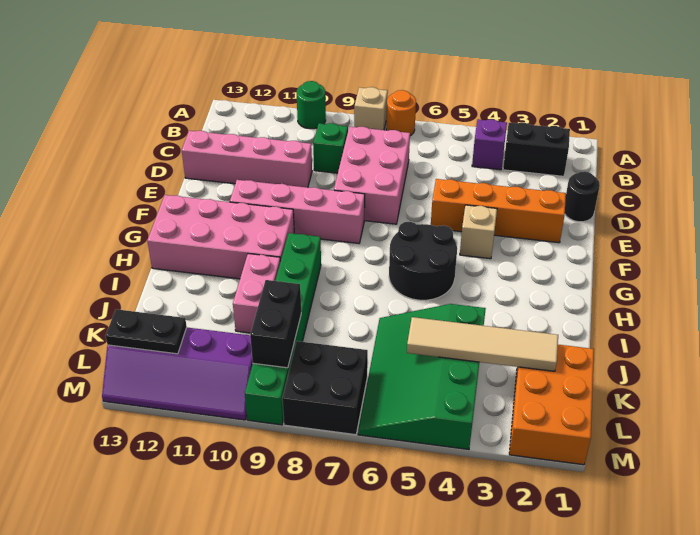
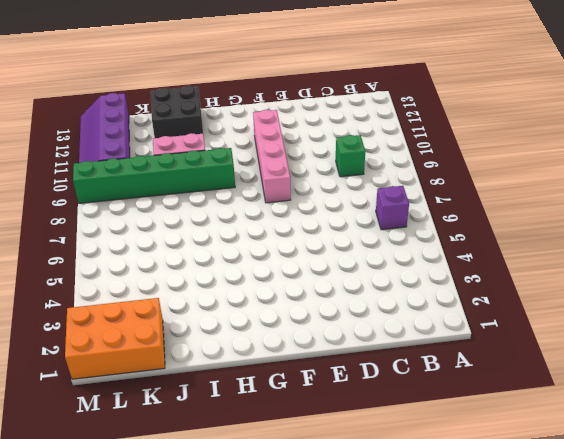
purple brick B6 level 1 -> purple brick B4 level 1
black brick I12:J13 level 1 -> black brick L7:M8 level 1
none -> orange round brick A7 level 1
none -> tan brick A8 level 1
none -> green round brick A10 level 1

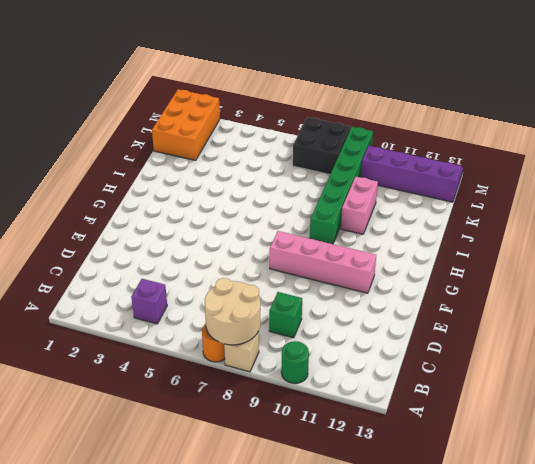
tan round brick A7:B8 level 2 -> none
none -> black brick B2:B3 level 1
none -> pink brick C7:E8 level 1
none -> black round brick D1 level 1

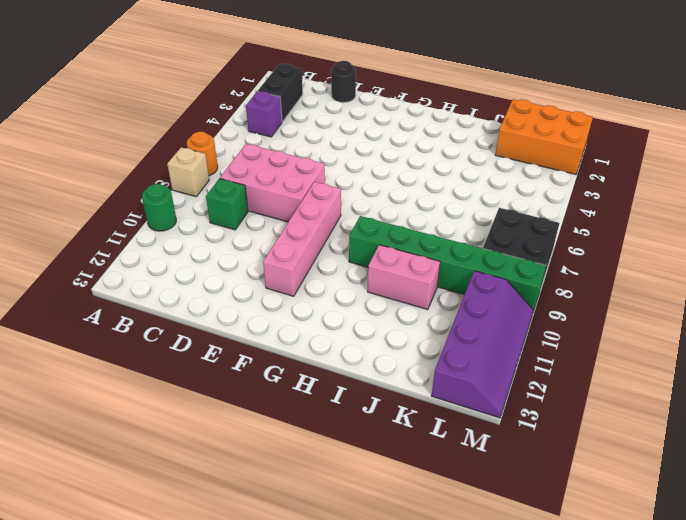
none -> pink brick D10:D13 level 1
none -> orange brick E2:E5 level 1
none -> tan brick F4 level 1

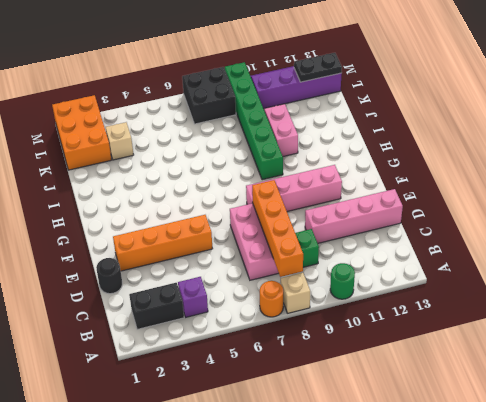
orange brick B8:E8 level 2 -> none
tan brick K3 level 1 -> tan brick F4 level 1
none -> black round brick G5:H6 level 1
none -> pink brick G10:H13 level 1
none -> green slope J4:M6 level 1 top 4

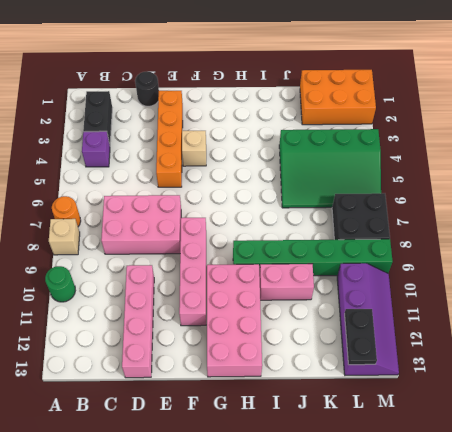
none -> green brick C9 level 1
none -> black round brick G5:H6 level 1
none -> tan tile K2:K5 level 2

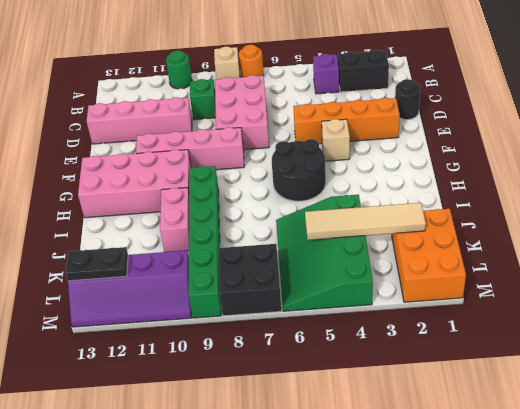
none -> black brick K9:L9 level 2

